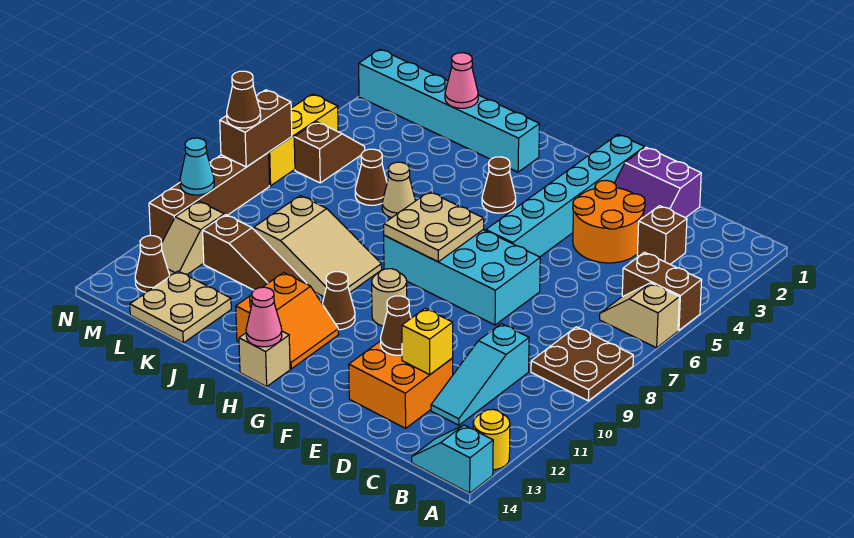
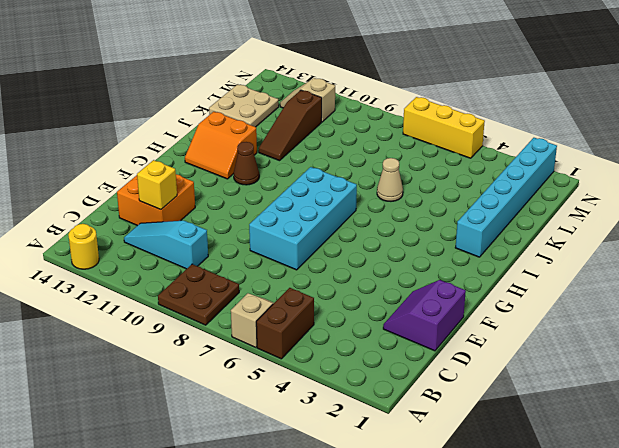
none -> cyan slope A14:B14 level 1 top A
none -> brown brick C3 level 1
none -> orange round brick D3:E4 level 1
none -> cyan brick F1:F6 level 1

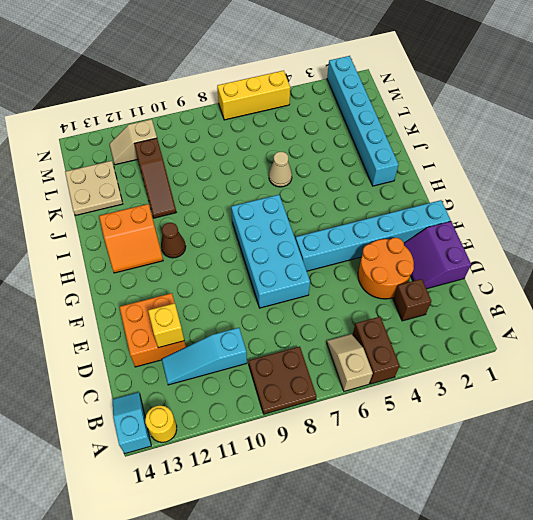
none -> tan round brick G10 level 1
none -> brown cone H4 level 1
none -> tan brick H14 level 1
none -> tan slope I9:K10 level 1 top K

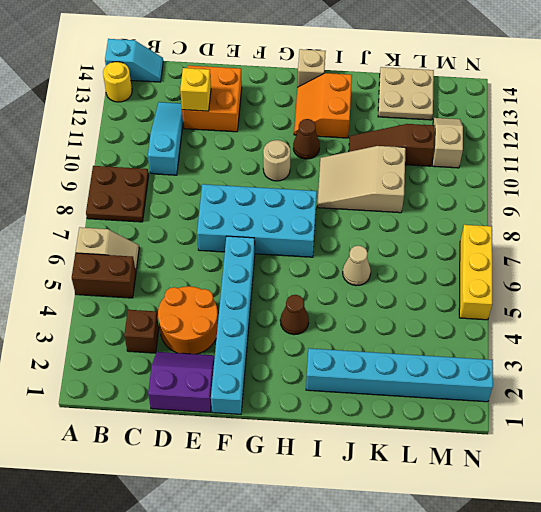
none -> brown cone K6 level 1
none -> brown slope M5:M6 level 1 top 6
none -> brown cone M13 level 1
none -> brown brick N8:N11 level 1

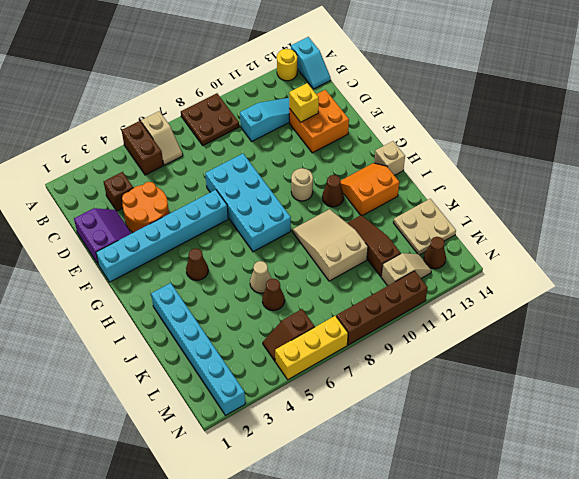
none -> brown cone E12 level 2
none -> tan plate G7:H8 level 2
none -> pink cone H14 level 2
none -> pink cone K2 level 2

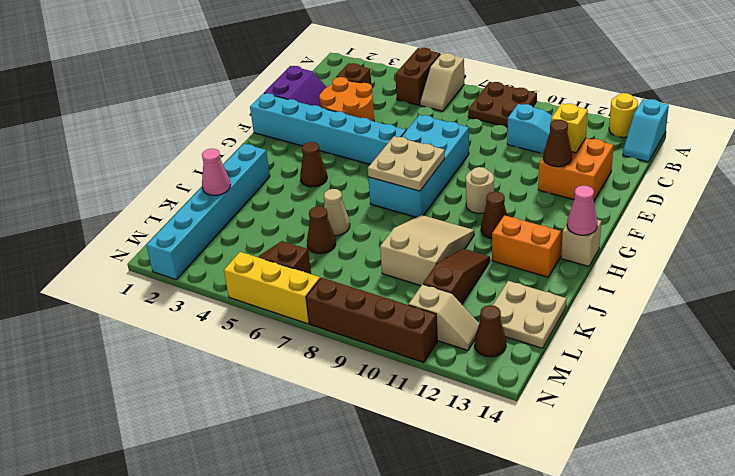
none -> brown brick N7:N8 level 2
none -> cyan cone N10 level 2
none -> brown cone N8 level 3

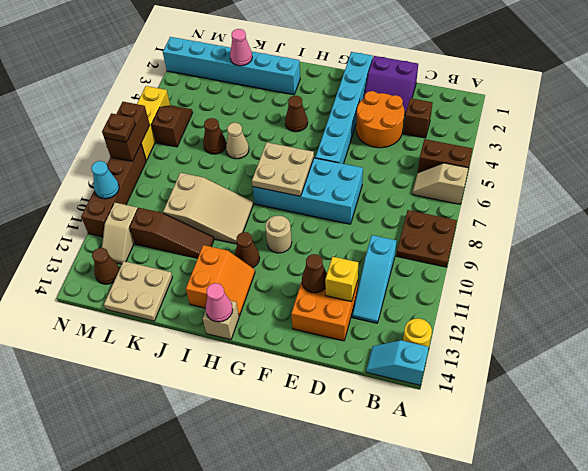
brown plate N8 level 3 -> brown cone N8 level 3

